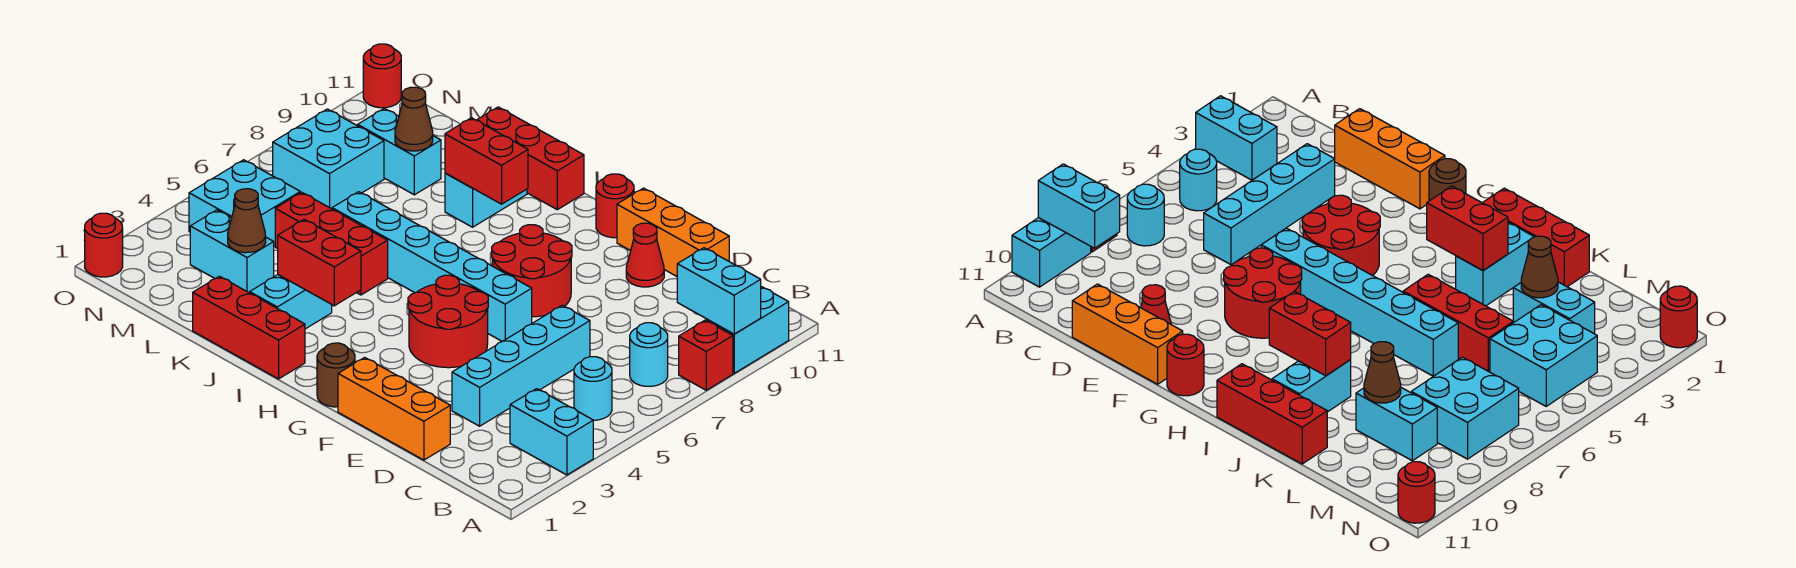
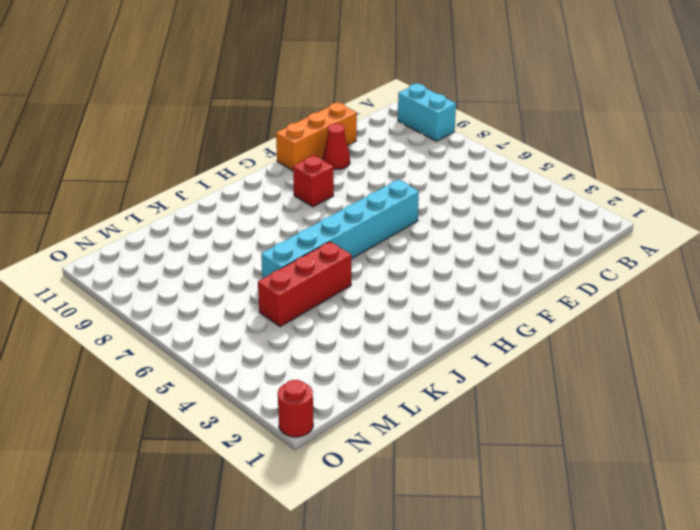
red brick G9 level 1 -> red brick A8 level 1
none -> cyan brick A3:B3 level 1
none -> cyan round brick B5 level 1
none -> cyan round brick B7 level 1
none -> orange brick D1:F1 level 1

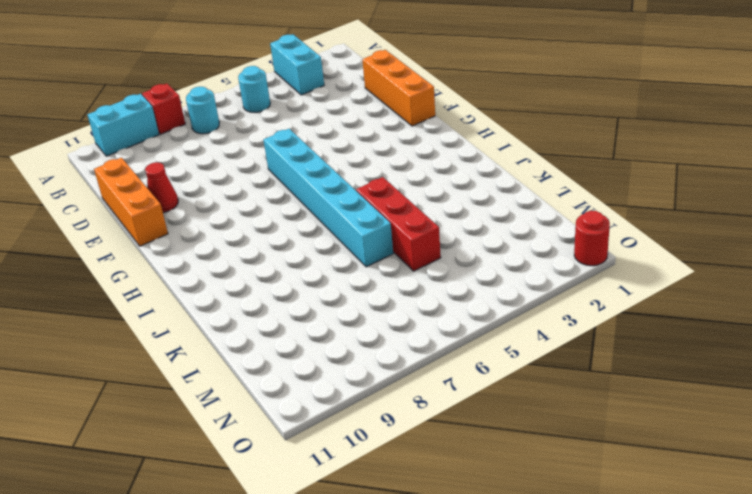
none -> cyan brick D3:D6 level 1
none -> red round brick F4:G5 level 1
none -> red round brick F7:G8 level 1
none -> brown round brick G1 level 1

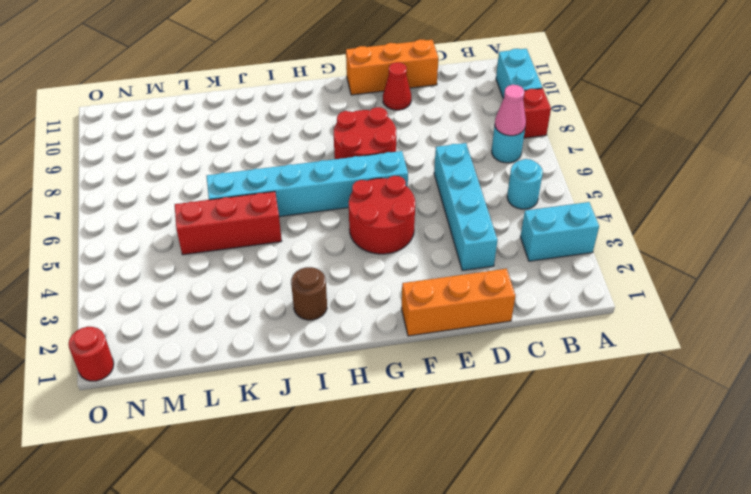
pink cone B7 level 2 -> none
brown round brick I2 level 1 -> brown round brick G1 level 1
none -> red round brick G11 level 1
none -> red brick I1:K1 level 1
none -> red brick I11:K11 level 1
none -> cyan brick J2:J3 level 1

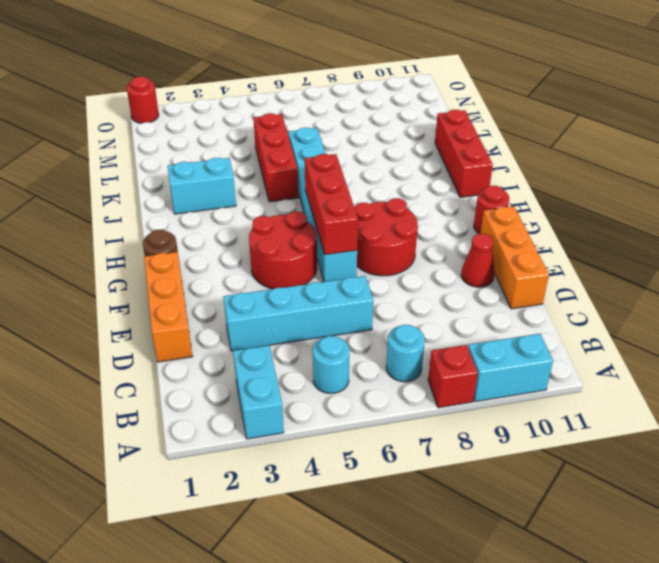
red brick F6:H6 level 2 -> red brick I1:K1 level 1
none -> cyan brick J9:J10 level 1
none -> cyan brick L3:M3 level 1
none -> cyan brick L9:M9 level 1
none -> cyan brick M4:N5 level 1

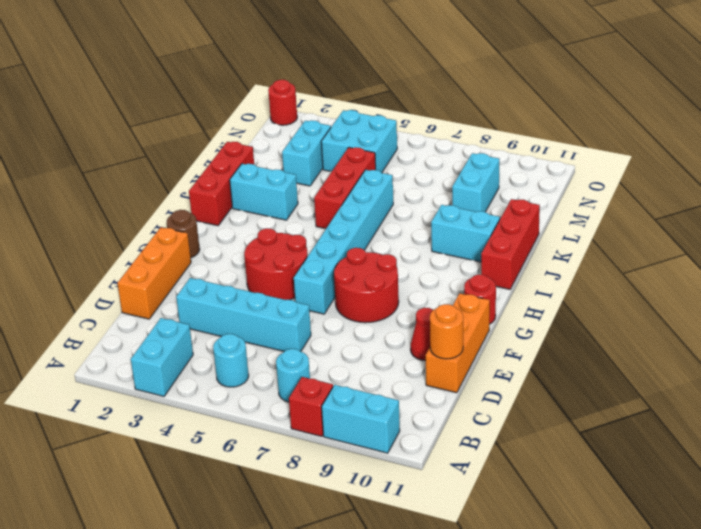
orange round brick D11 level 2 -> none
none -> cyan brick M7:N8 level 1
none -> red round brick O11 level 1
none -> cyan brick A9:B9 level 2
none -> red brick I3:J3 level 2

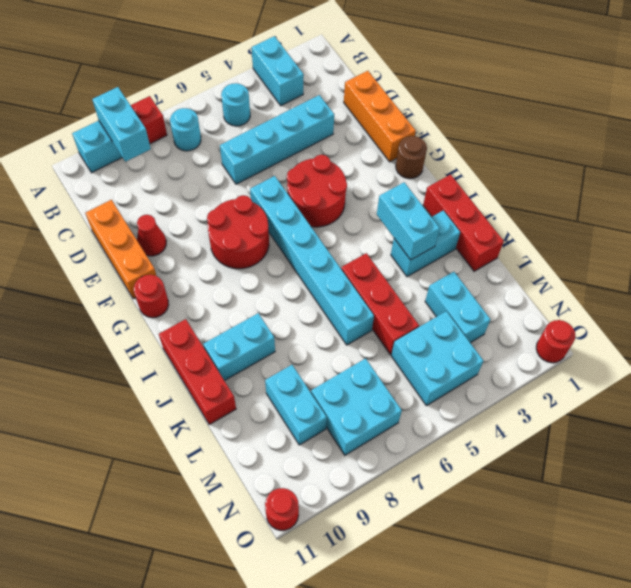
cyan brick I3:J3 level 2 -> red brick I3:J3 level 2
none -> red brick I9:J9 level 2
none -> brown cone L3 level 2
none -> brown cone L9 level 2

